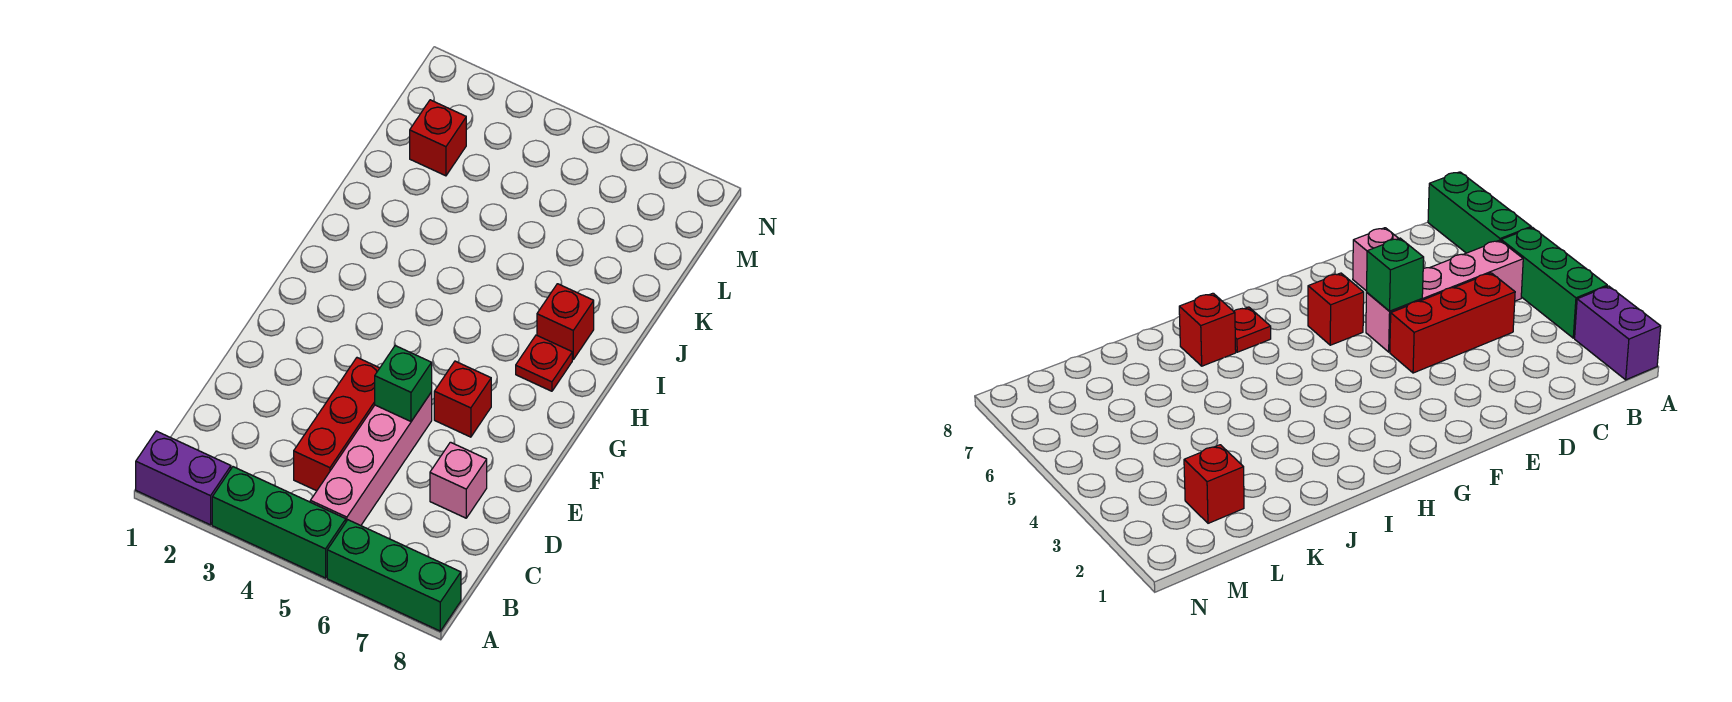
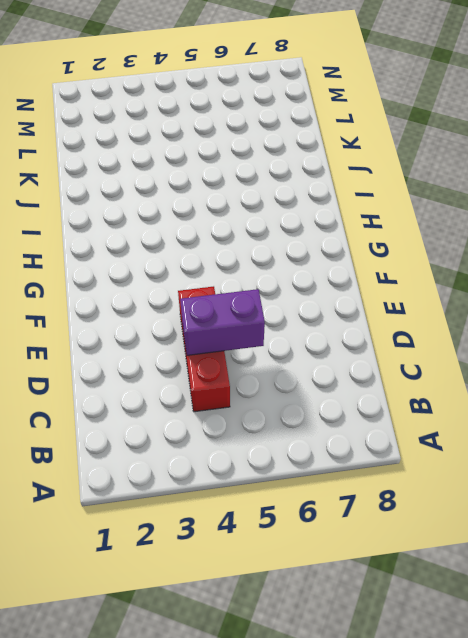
purple brick D4:D5 level 2 -> purple brick A1:A2 level 1
none -> green brick A3:A5 level 1
none -> green brick A6:A8 level 1

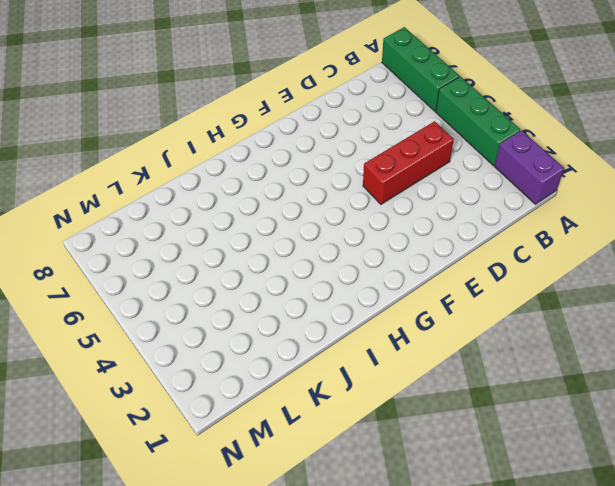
none -> pink brick B5:E5 level 1
none -> pink brick D7 level 1

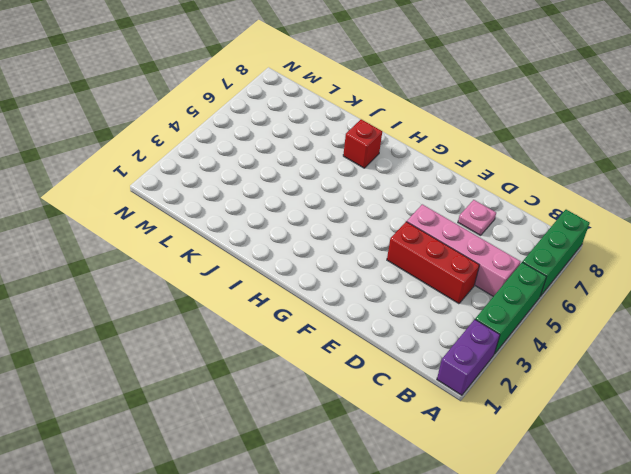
pink plate D7 level 1 -> pink brick D7 level 1
none -> red brick F6 level 1
none -> red plate H7 level 1

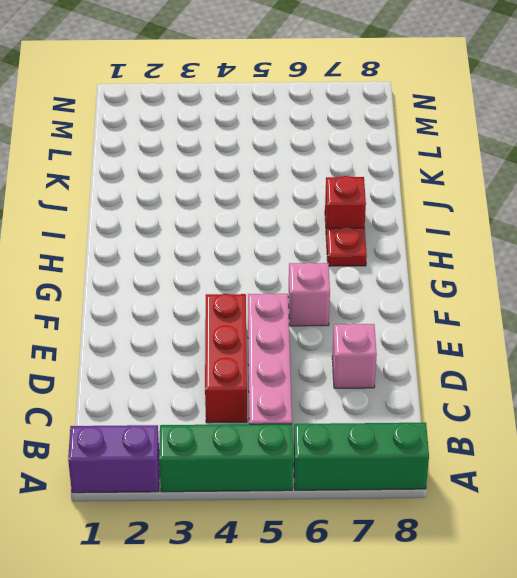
pink brick F6 level 1 -> red brick F6 level 1
none -> red brick L2 level 1
none -> green brick E5 level 2

